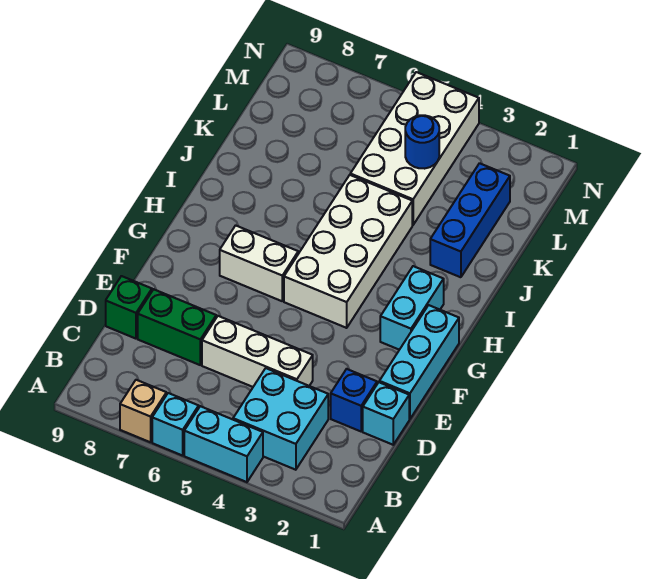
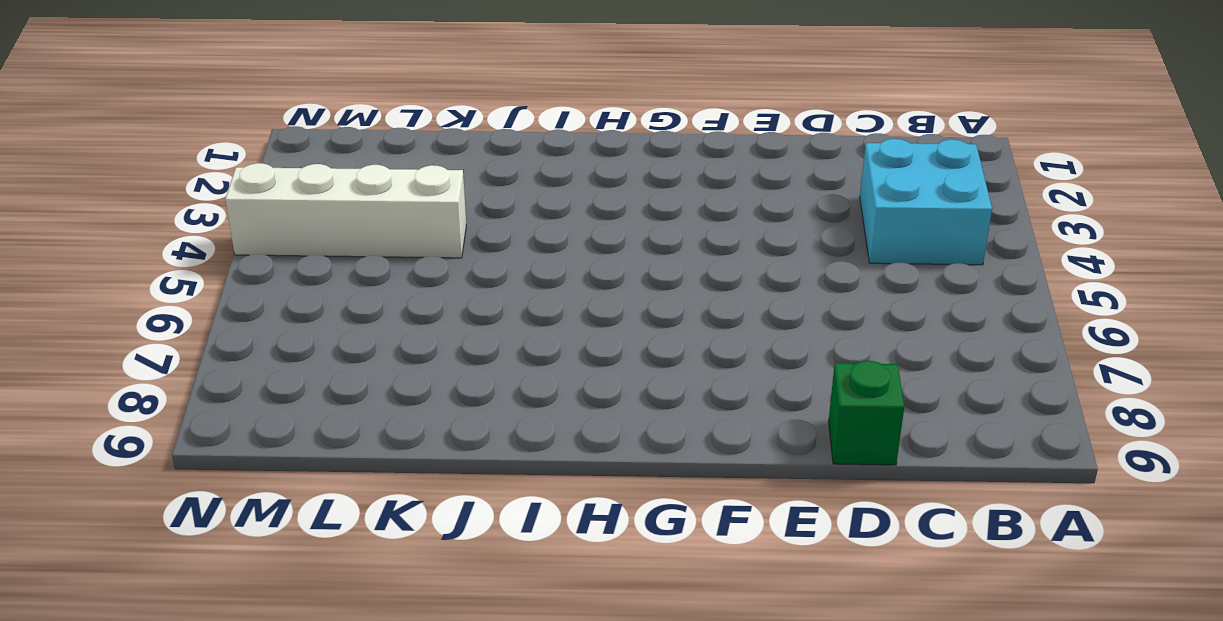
white brick K4:N4 level 1 -> white brick K4:N5 level 1
none -> cyan brick A4:A5 level 1
none -> cyan brick A6 level 1
none -> tan brick A7 level 1

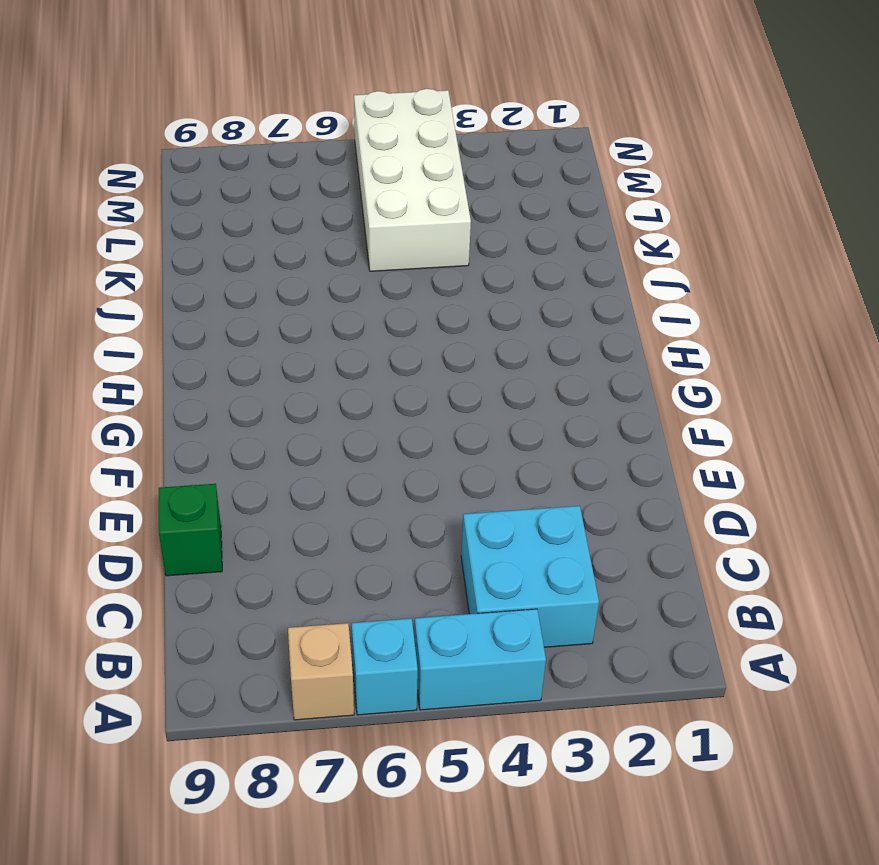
none -> cyan brick D1 level 1
none -> blue brick D2 level 1
none -> white brick D4:D6 level 1

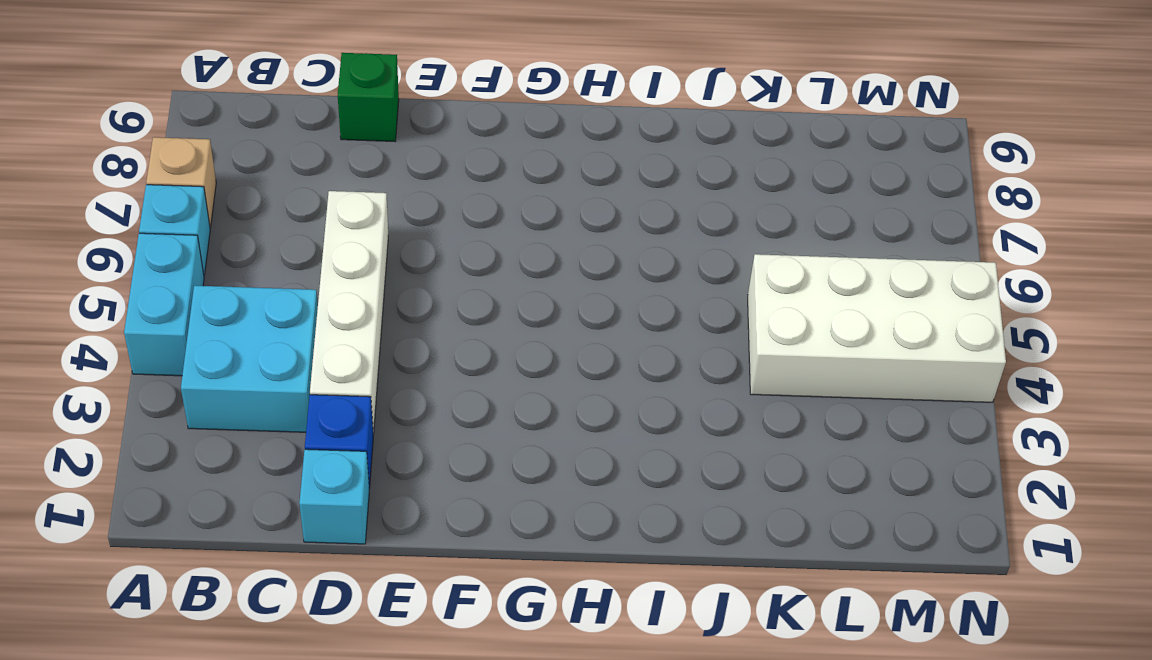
white brick D3:D6 level 1 -> white brick D4:D6 level 1
none -> green brick D7:D8 level 1
none -> cyan brick E1:G1 level 1
none -> cyan brick G2:H2 level 1

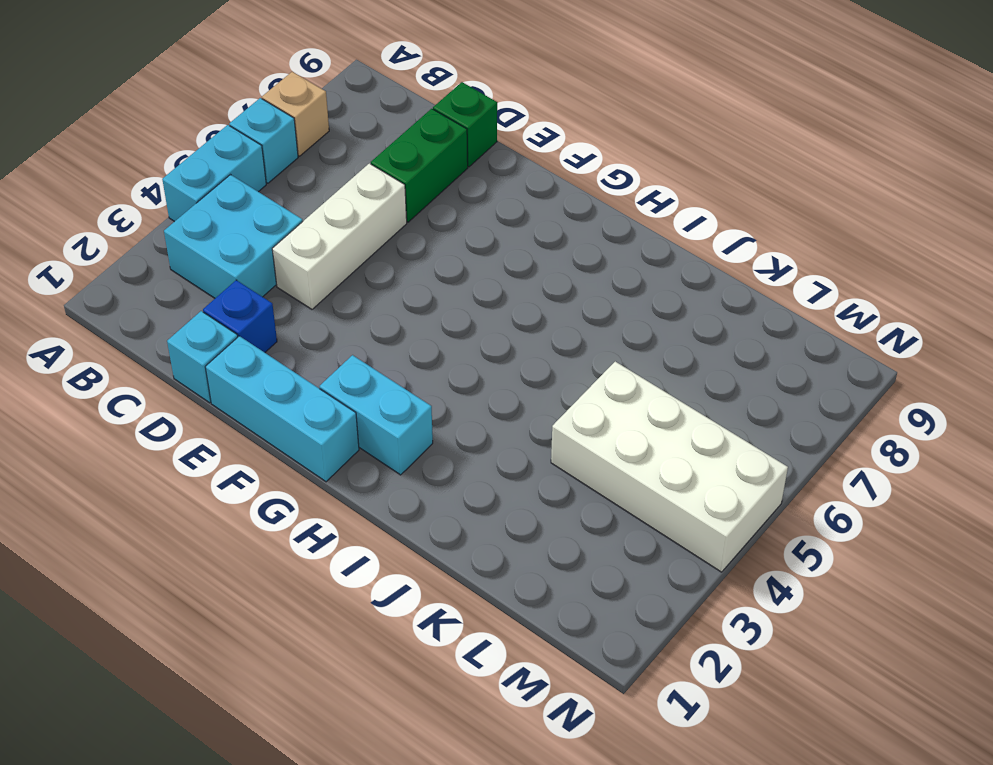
none -> white brick G4:J5 level 1
none -> white brick G6:G7 level 1
none -> blue brick J2:L2 level 1

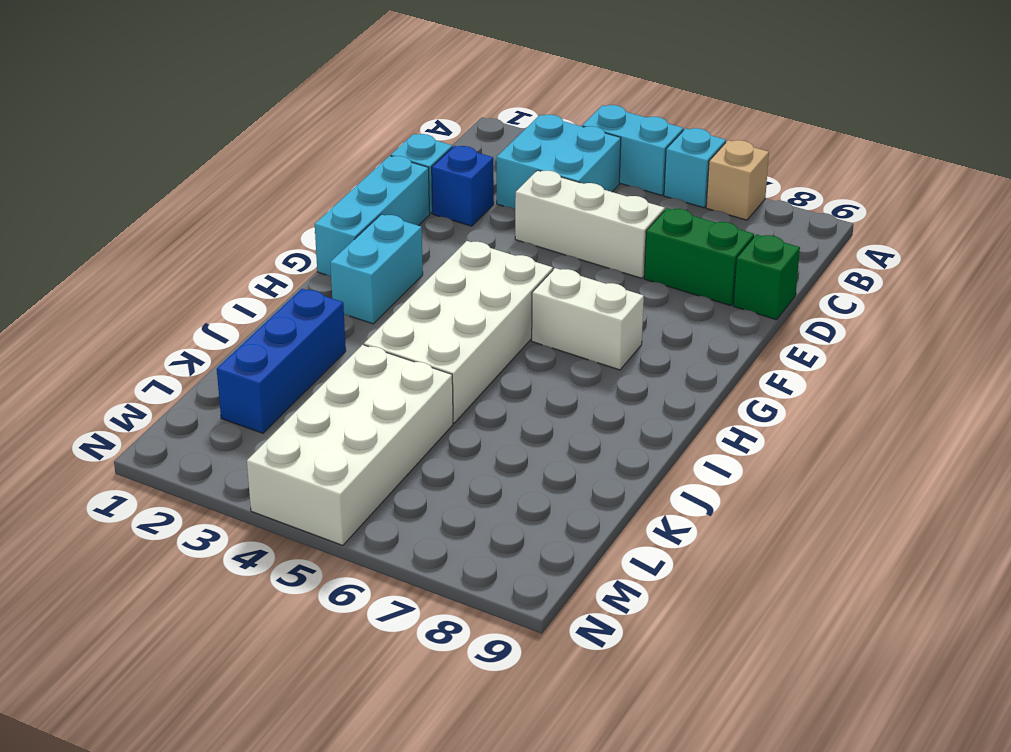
none -> blue round brick L4 level 2

